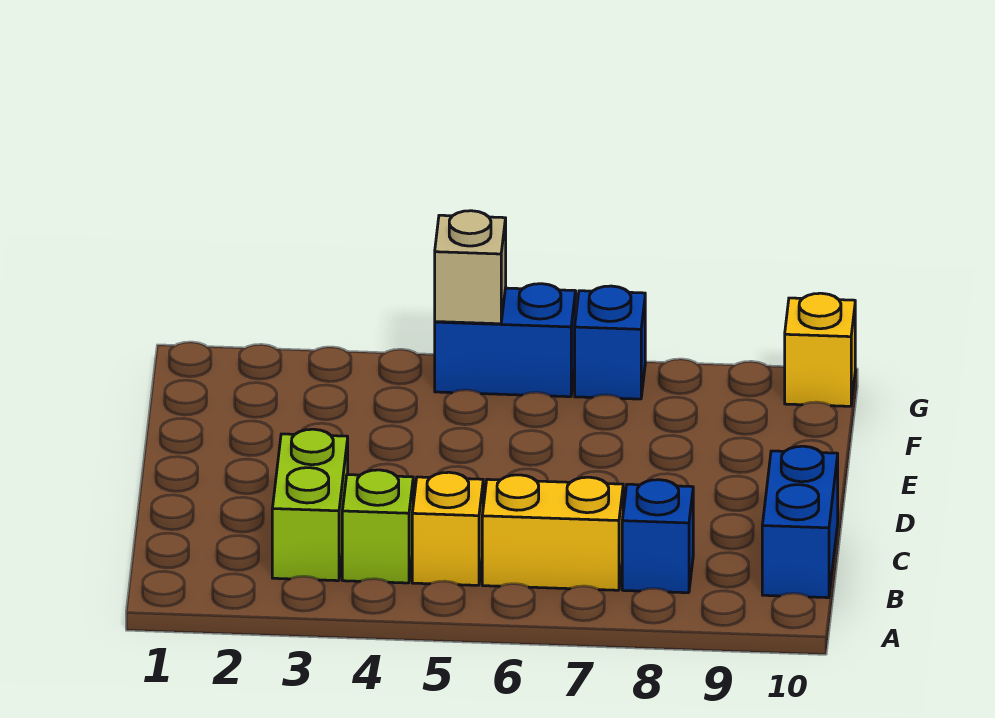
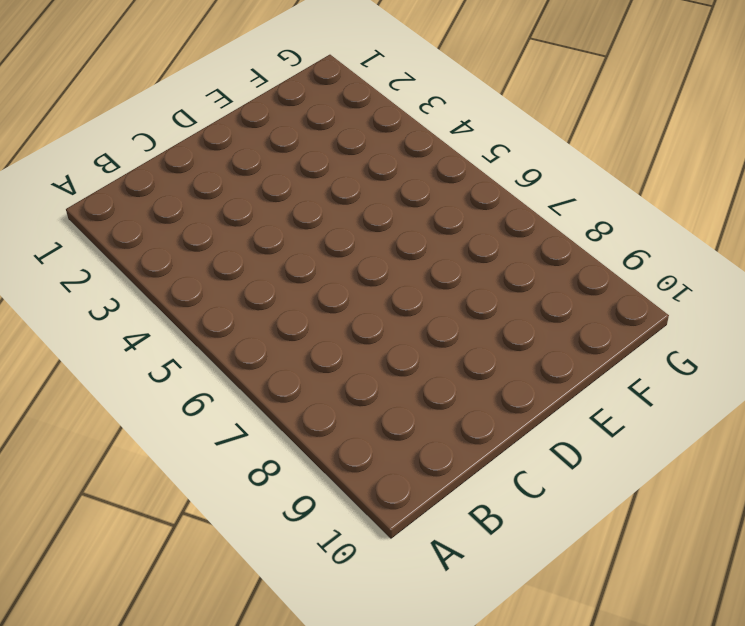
none -> lime brick B3:C3 level 1
none -> lime brick B4 level 1

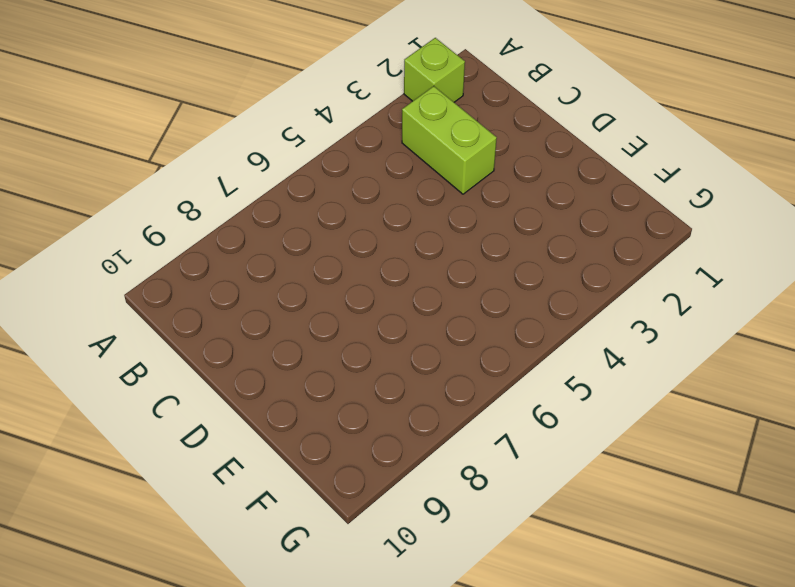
lime brick A2 level 1 -> lime brick B4 level 1
none -> yellow brick B5 level 1
none -> yellow brick B6:B7 level 1

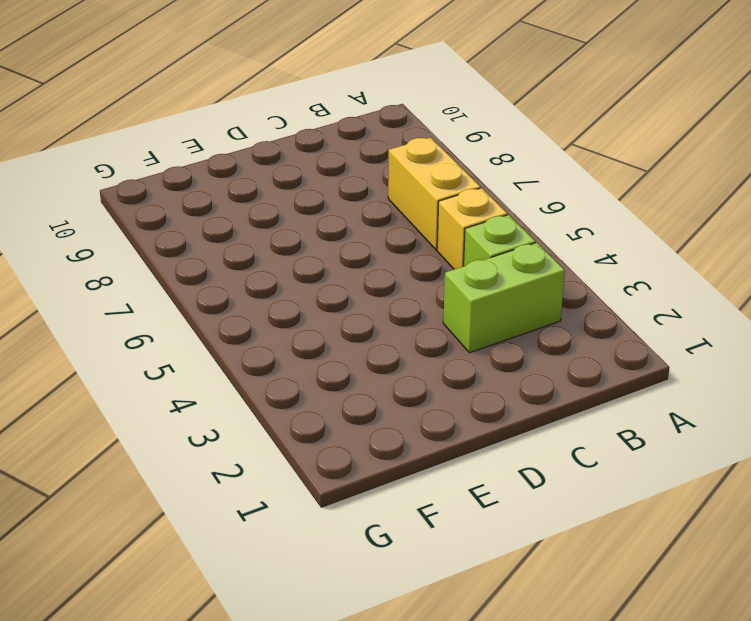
none -> blue brick B8 level 1
none -> blue brick B10:C10 level 1

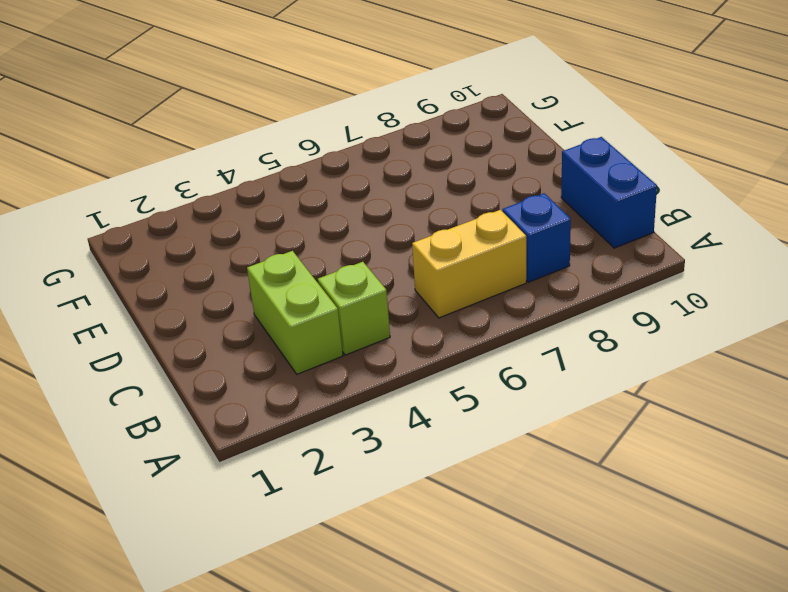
none -> yellow brick B5 level 1
none -> blue brick G5:G6 level 1

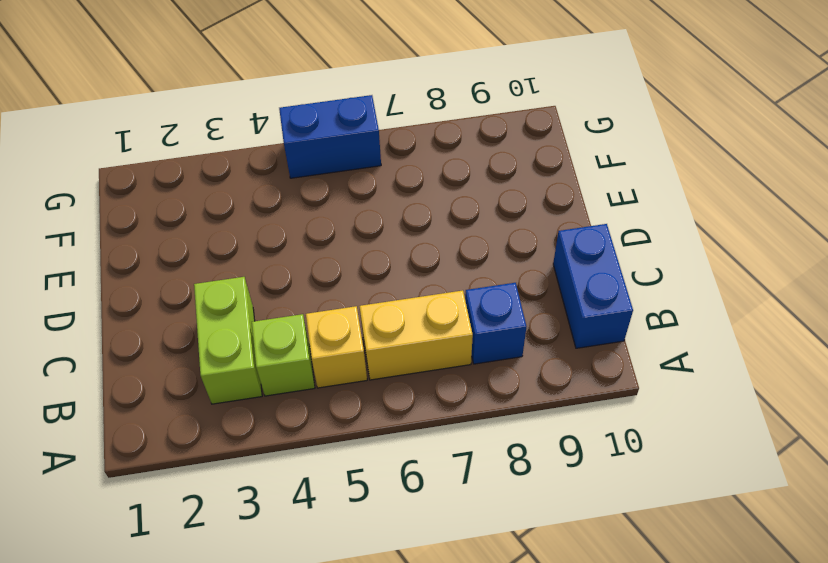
none -> blue brick G7 level 1
none -> yellow brick G10 level 1

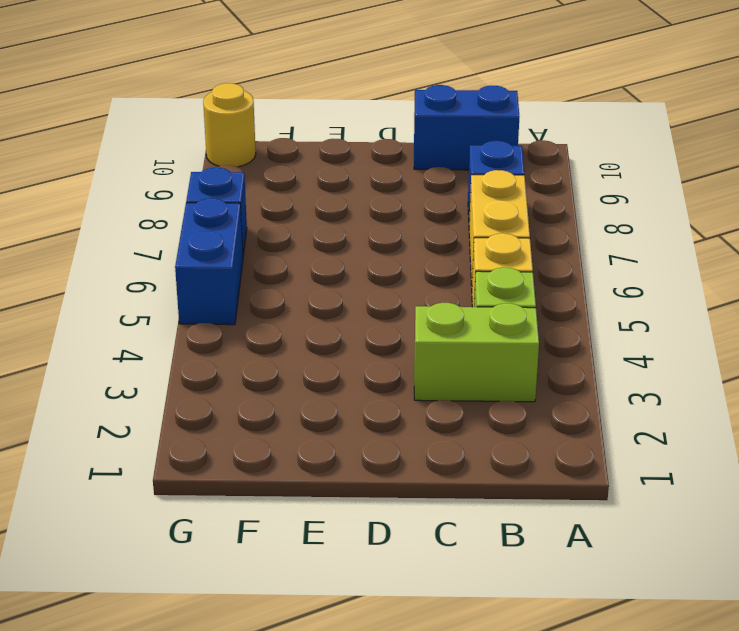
yellow round brick G10 level 1 -> yellow brick G10 level 1
none -> tan brick G5 level 2

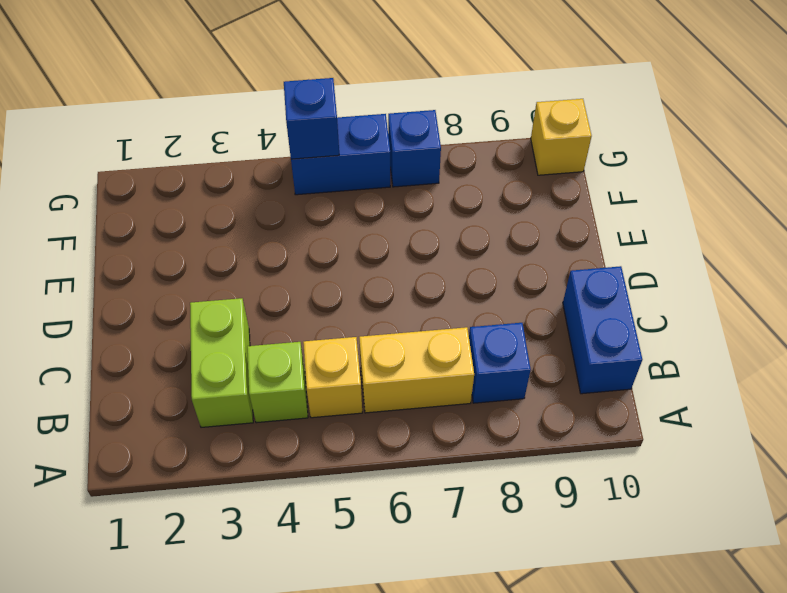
blue brick G5 level 2 -> tan brick G5 level 2

